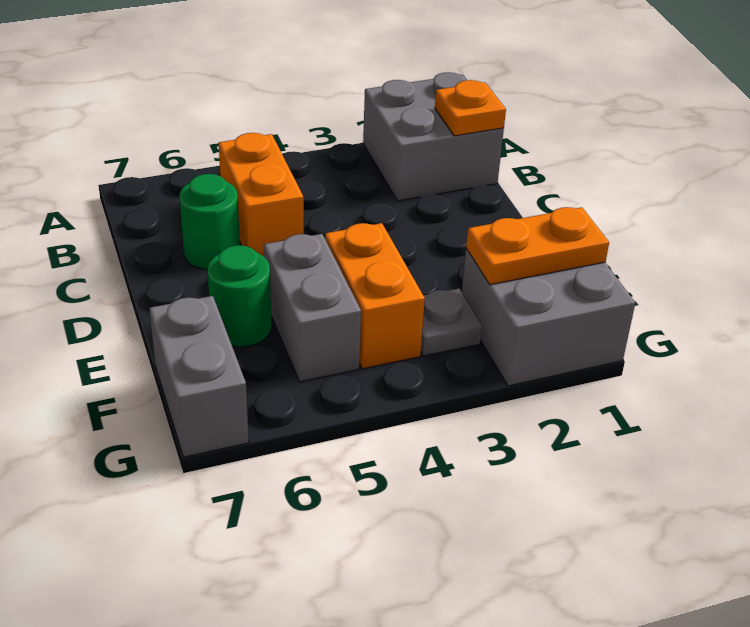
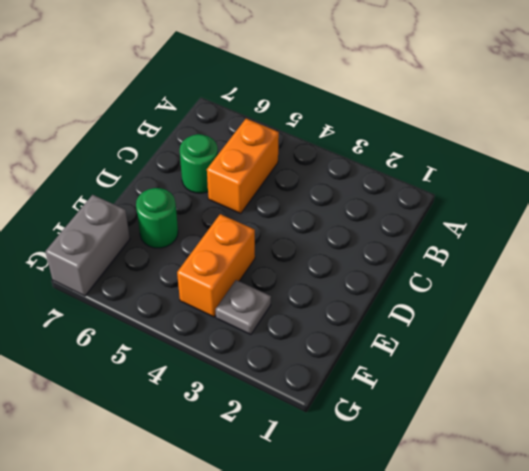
none -> grey brick A1:B2 level 1
none -> grey brick E5:F5 level 1

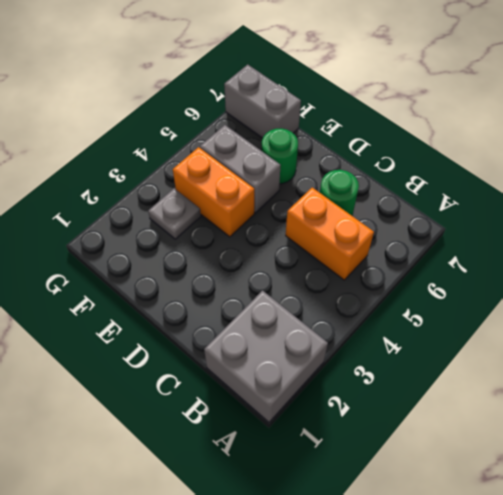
none -> grey brick F1:G2 level 1
none -> orange plate B1 level 2

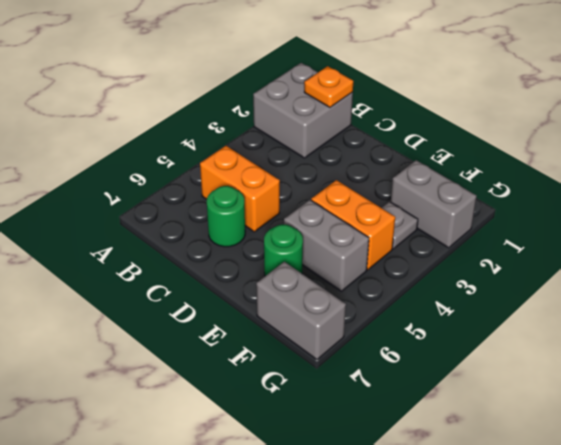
grey brick F2:G2 level 1 -> grey brick F1:G2 level 1
none -> orange plate F1:F2 level 2

